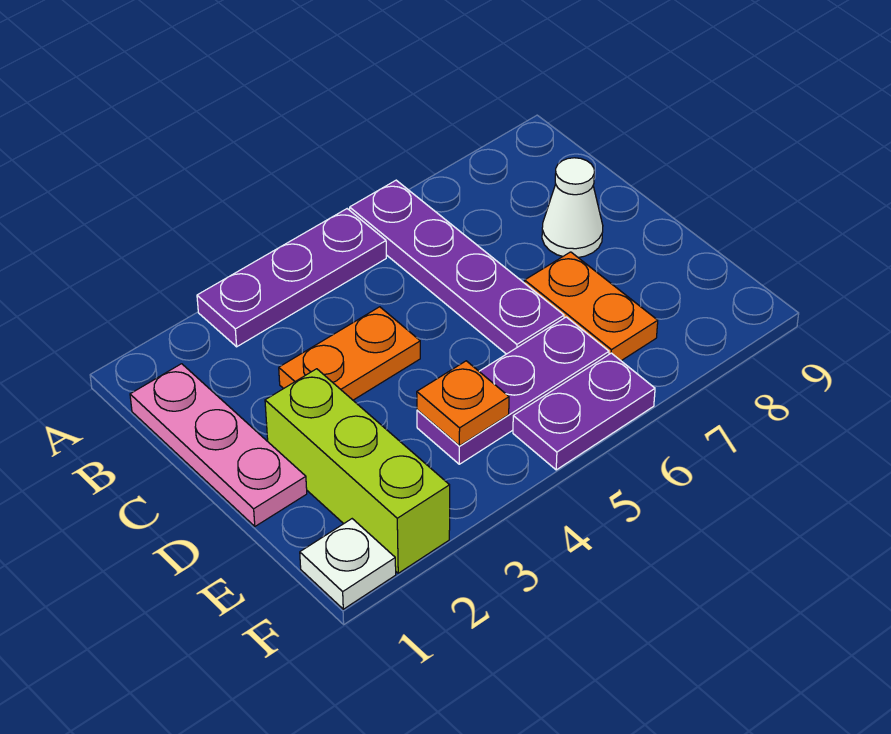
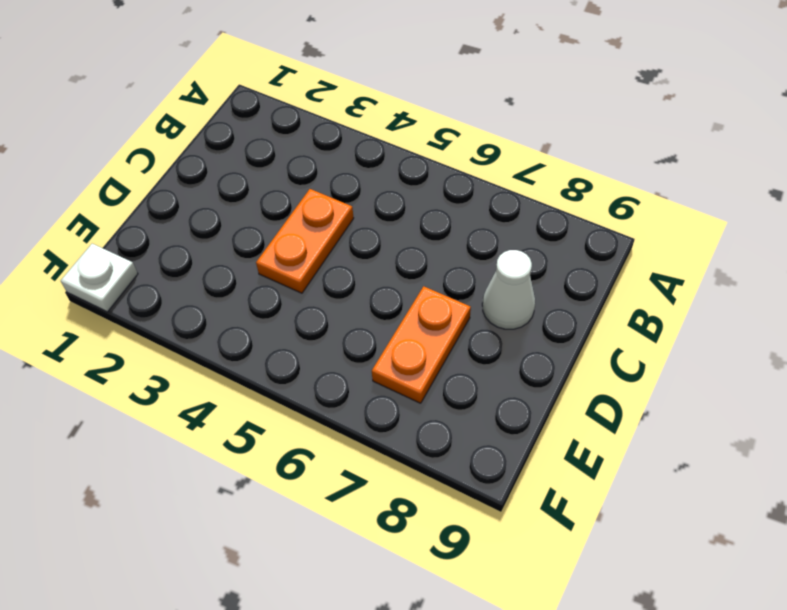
orange plate C4:D4 level 1 -> orange plate C3:C4 level 1
none -> purple plate A3:A5 level 1
none -> purple plate A6:D6 level 1

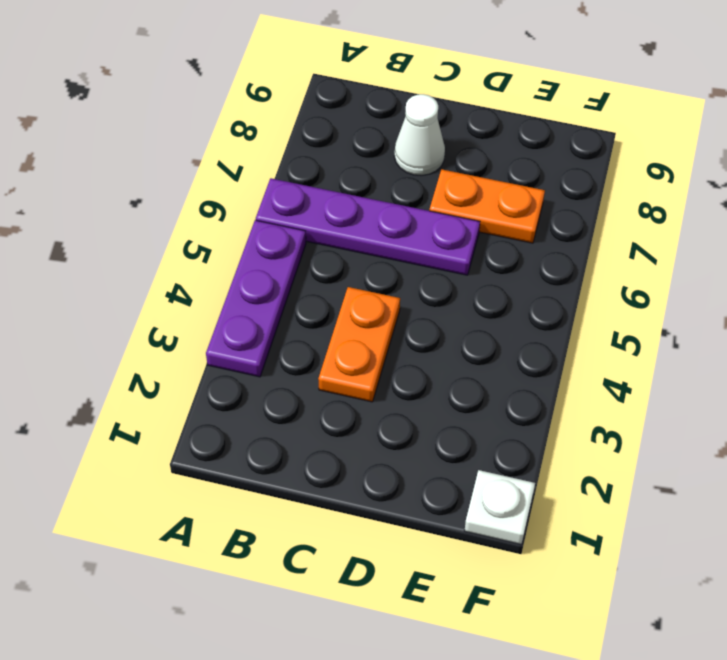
none -> pink plate B1:D1 level 1
none -> lime brick D2:F2 level 1

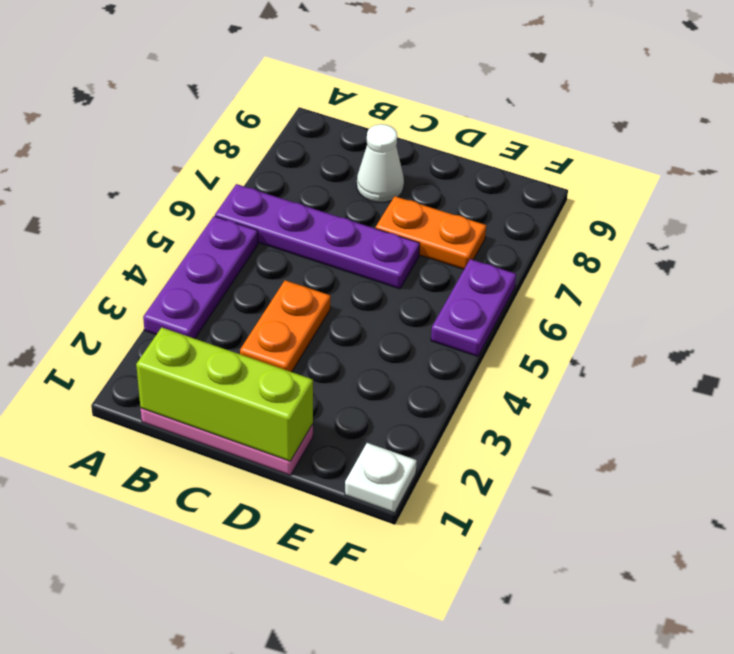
lime brick B1:D1 level 2 -> lime brick D2:F2 level 1
none -> purple plate E4:E6 level 1
none -> orange plate E4 level 2

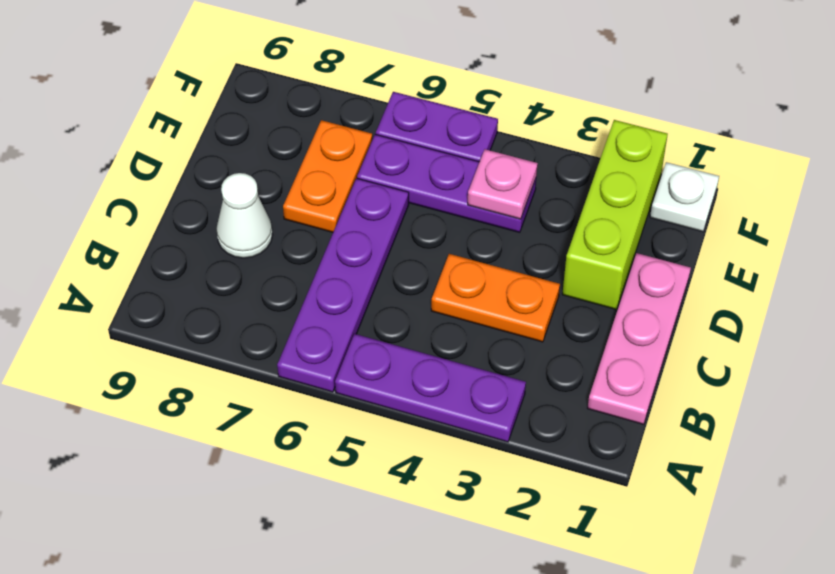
pink plate E4 level 2 -> orange plate E4 level 2

